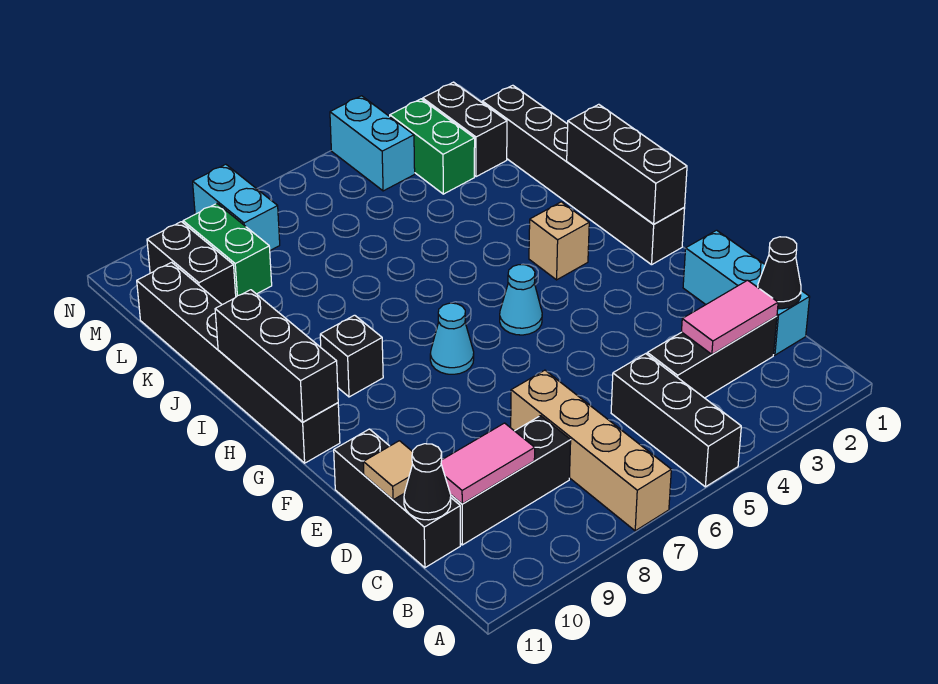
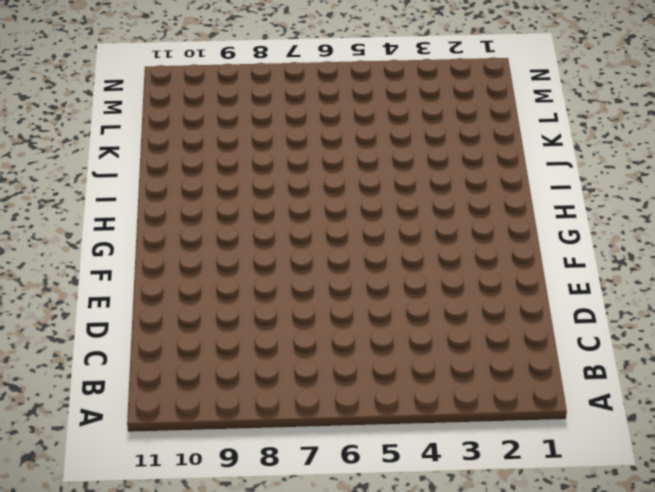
none -> black brick A5:C5 level 1
none -> tan brick A7:D7 level 1
none -> cyan brick C1:E1 level 1

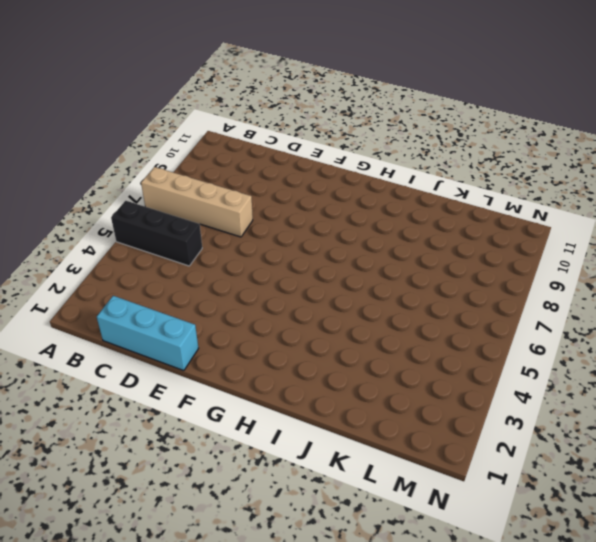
none -> black brick C2:C4 level 1
none -> black brick C8:C10 level 1
none -> black brick C11:E11 level 1

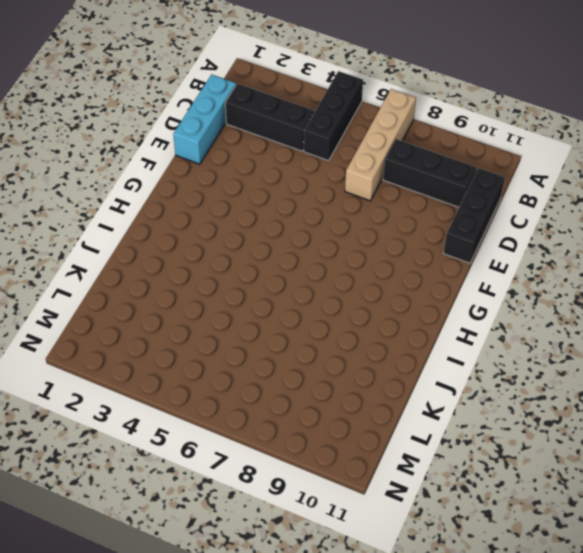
none -> black brick G1:L1 level 1
none -> cyan cone G5 level 1
none -> cyan cone G7 level 1

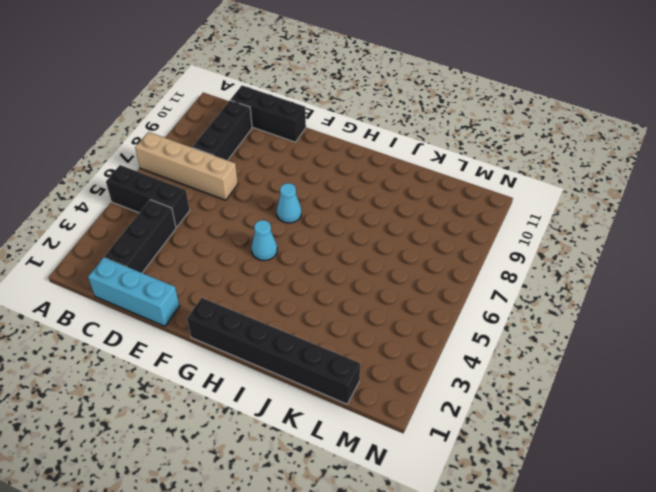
none -> black brick G11:L11 level 1
none -> tan brick H3 level 1
none -> black brick H9 level 1

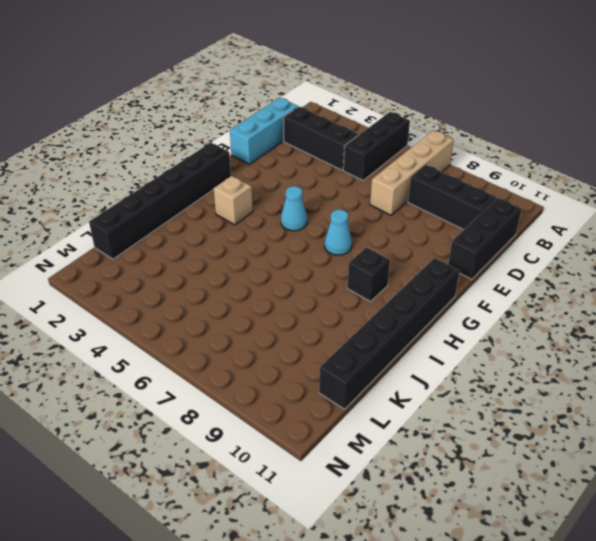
none -> black brick L2:M2 level 1
none -> green brick L3:M3 level 1
none -> green brick L9:M9 level 1

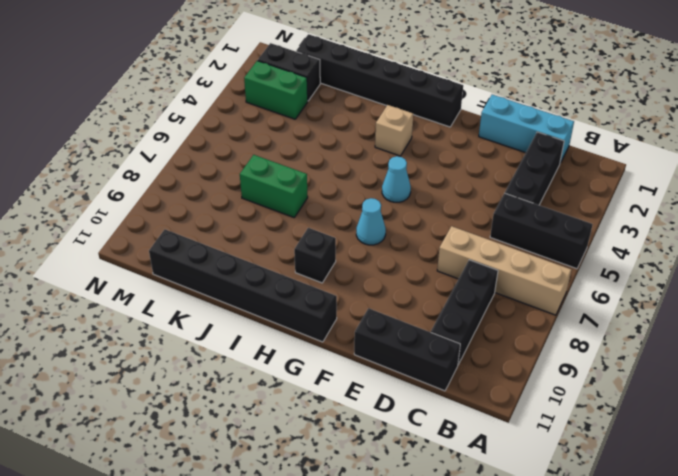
green brick J7:K7 level 1 -> green brick L9:M9 level 1
none -> black brick L10:M10 level 1
none -> cyan brick M4:N4 level 1
none -> cyan brick M8:N8 level 1

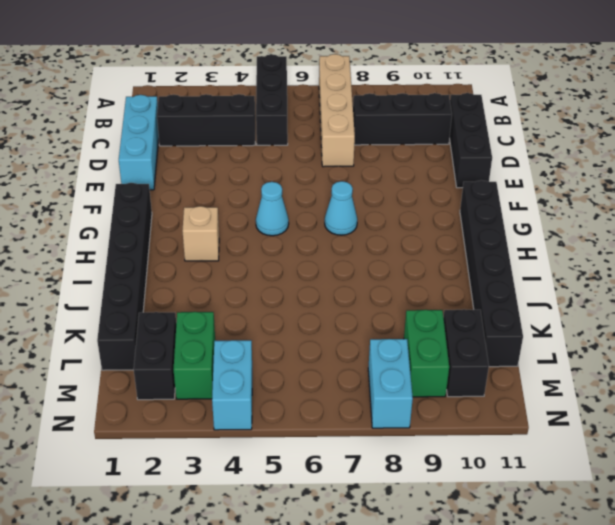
none -> black brick H9 level 1
none -> black cone C1 level 2
none -> pink tile C2:C3 level 2

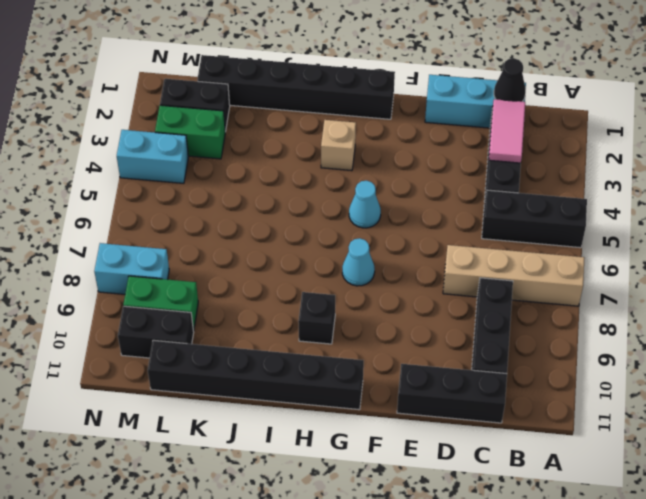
none -> pink tile C9:C10 level 2
none -> black cone C11 level 2
none -> tan tile D11 level 2

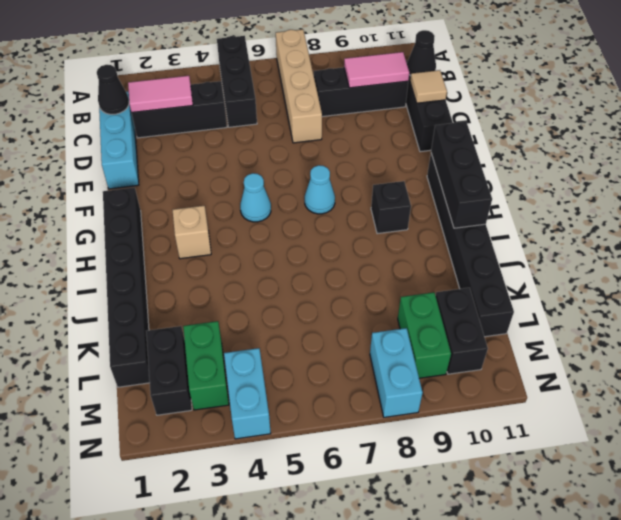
none -> black brick G1:I1 level 2

